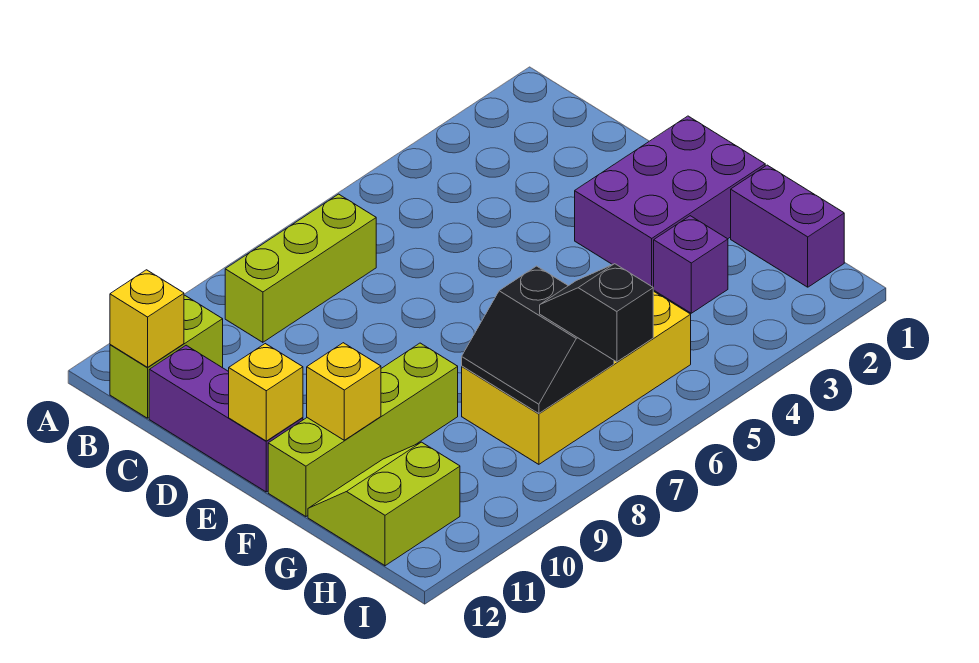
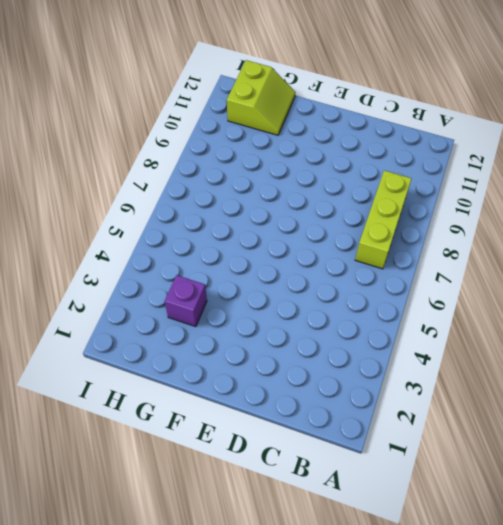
none -> lime brick B11:B12 level 1
none -> purple brick C12:E12 level 1
none -> purple brick E1:F3 level 1

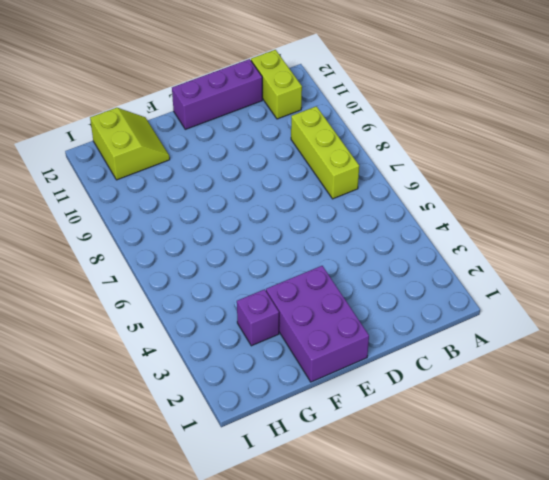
none -> lime brick F9:F12 level 1
none -> purple brick G1:H1 level 1
none -> yellow brick G5:H8 level 1

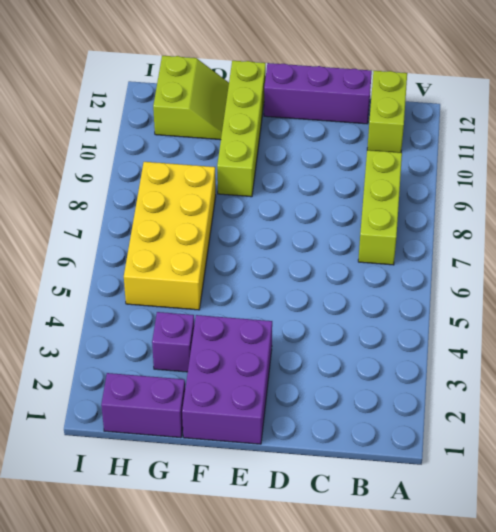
none -> yellow brick B12 level 2
none -> yellow brick E12 level 2
none -> yellow brick F11 level 2

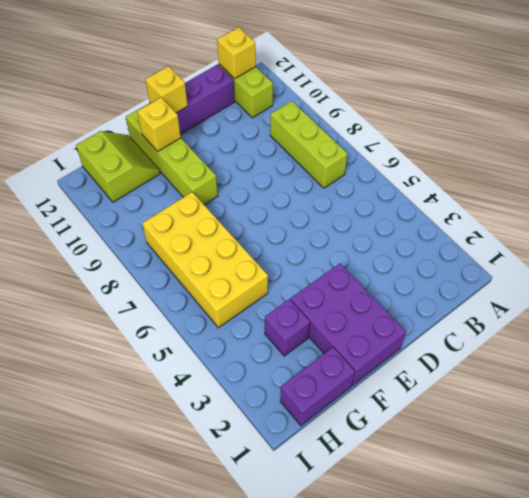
none -> black slope G7:H8 level 2 top 7
none -> black slope H7:I7 level 3 top I

